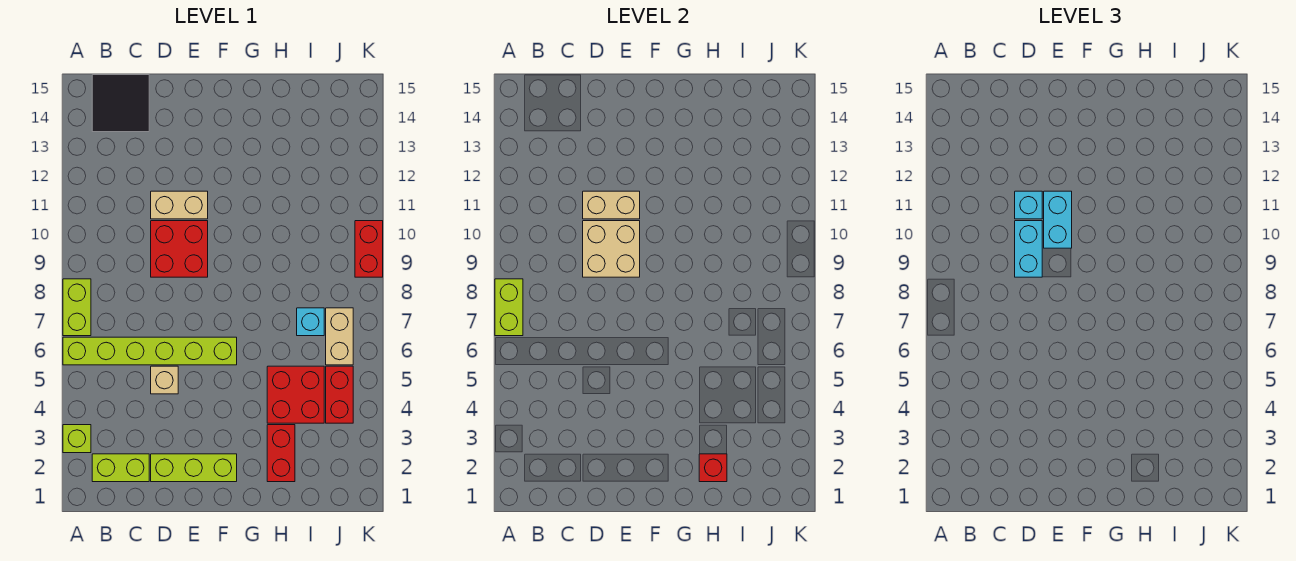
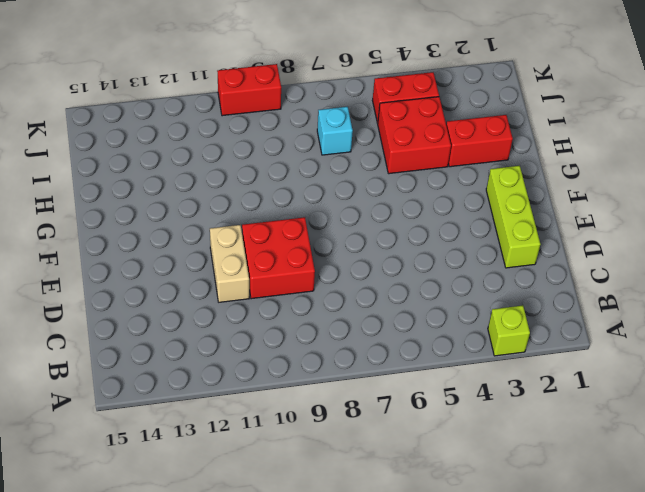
none -> lime brick A6:F6 level 1
none -> lime brick A7:A8 level 1
none -> lime brick B2:C2 level 1

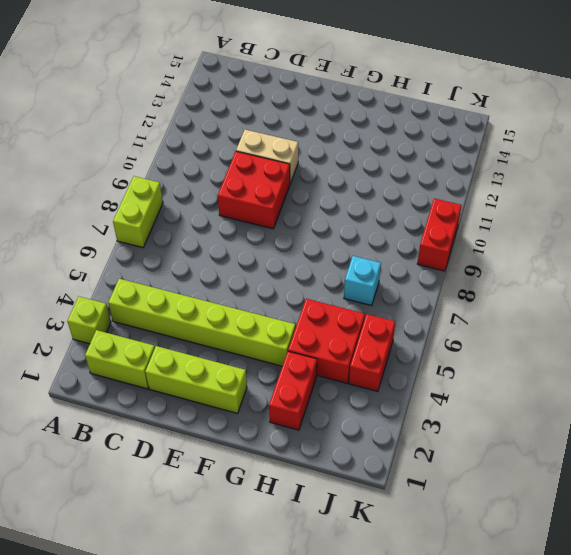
lime brick B4:G4 level 1 -> lime brick A6:F6 level 1
none -> black tile B14:C15 level 1
none -> tan brick D5 level 1
none -> tan brick J6:J7 level 1

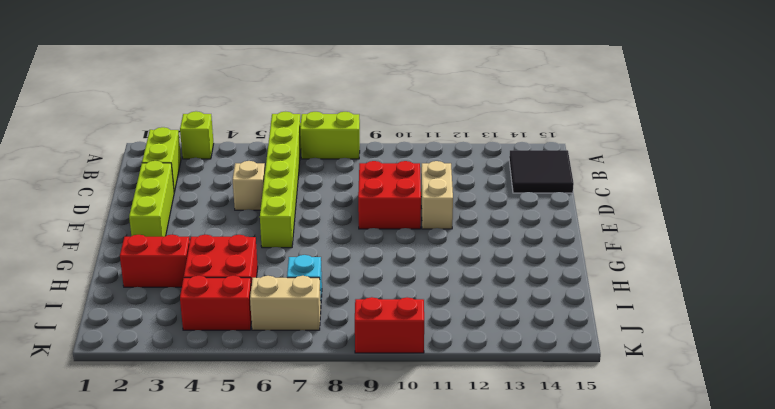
none -> lime brick A7:A8 level 2
none -> tan brick D9:E10 level 2
none -> tan brick D11:E11 level 2

